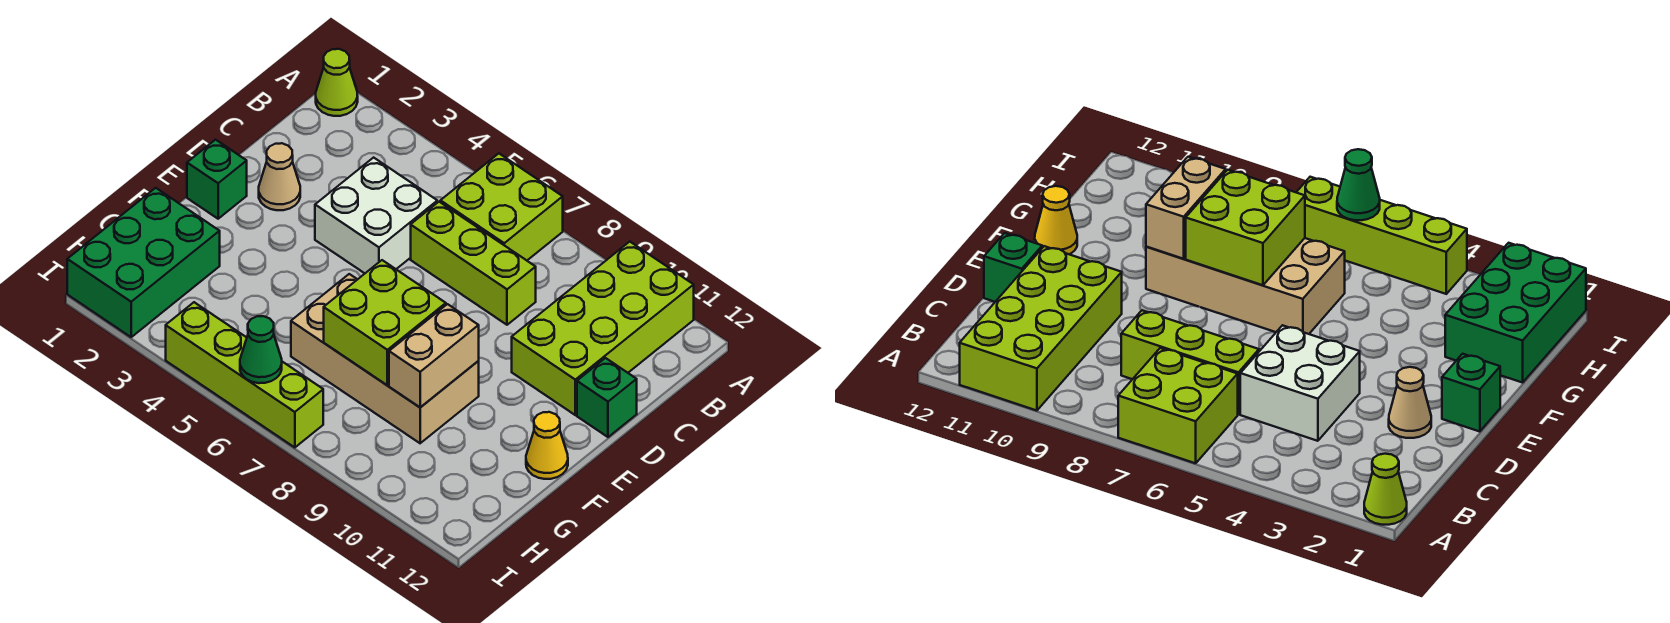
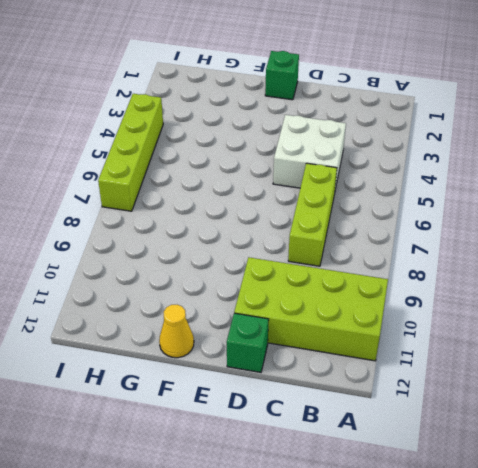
none -> lime cone A1 level 1
none -> lime brick A6:B7 level 1
none -> tan cone D2 level 1

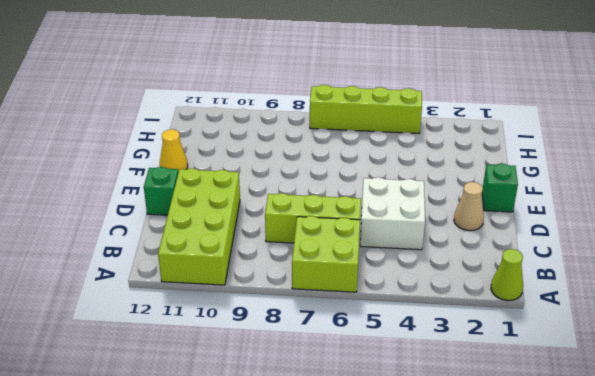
none -> tan brick F6:G9 level 1
none -> green brick G1:I2 level 1
none -> lime brick F7:G8 level 2

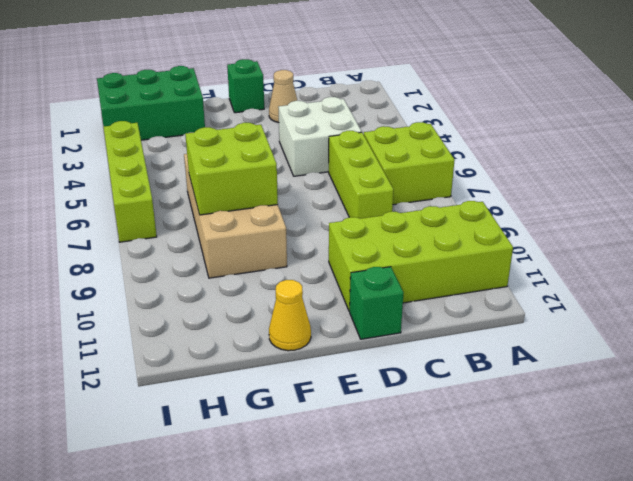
none -> lime cone A1 level 1
none -> tan brick F9:G9 level 2
none -> green cone I6 level 2

